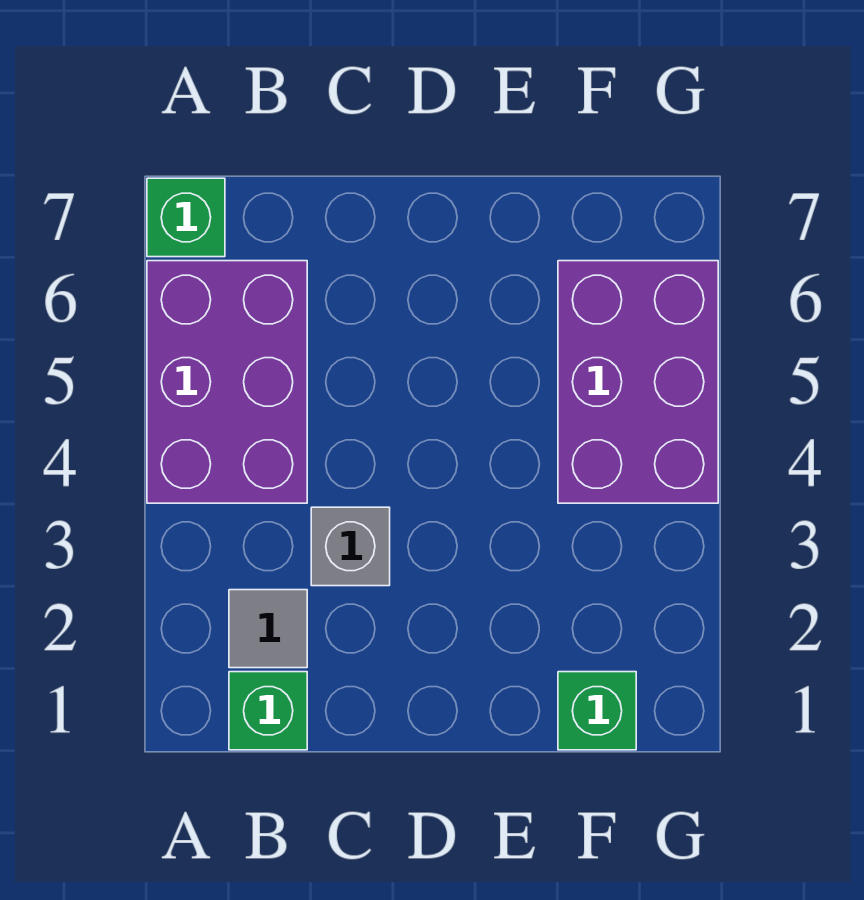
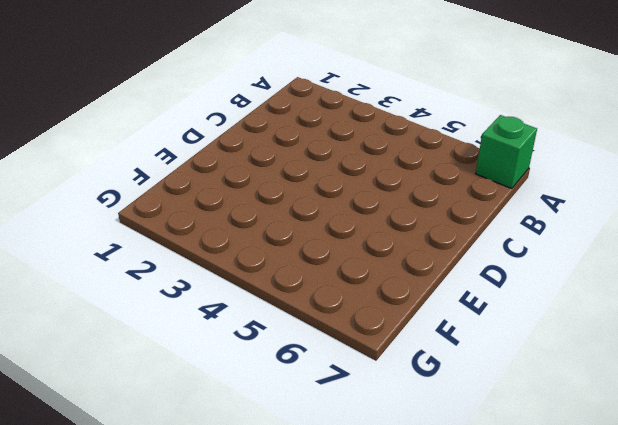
none -> purple brick A4:B6 level 1
none -> green brick B1 level 1

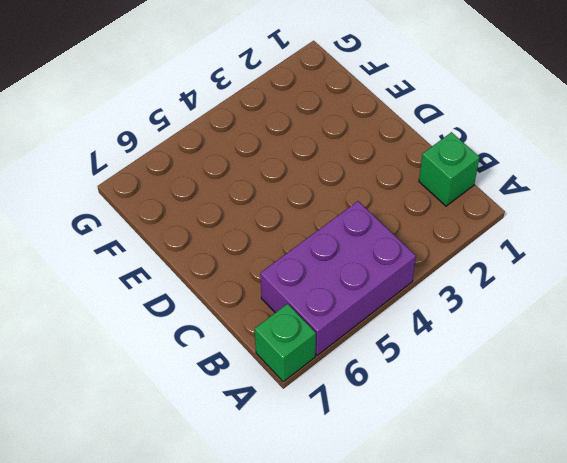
none -> grey tile B2 level 1
none -> grey brick C3 level 1

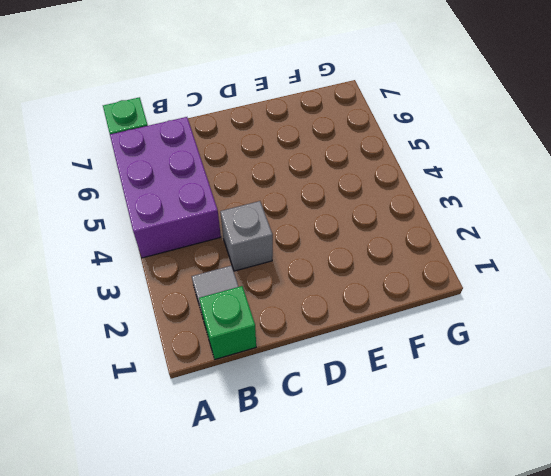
none -> green brick F1 level 1
none -> purple brick F4:G6 level 1

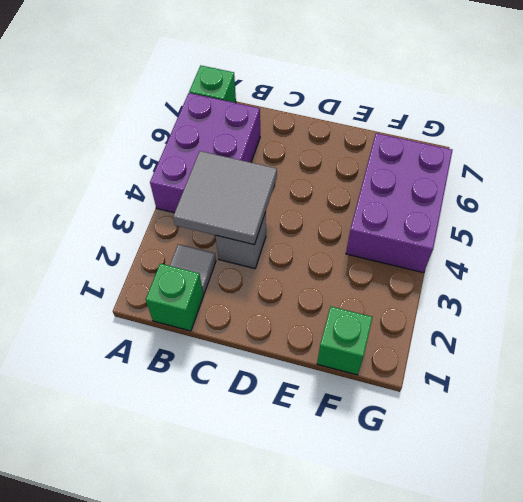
grey tile B3:C4 level 2 -> none

